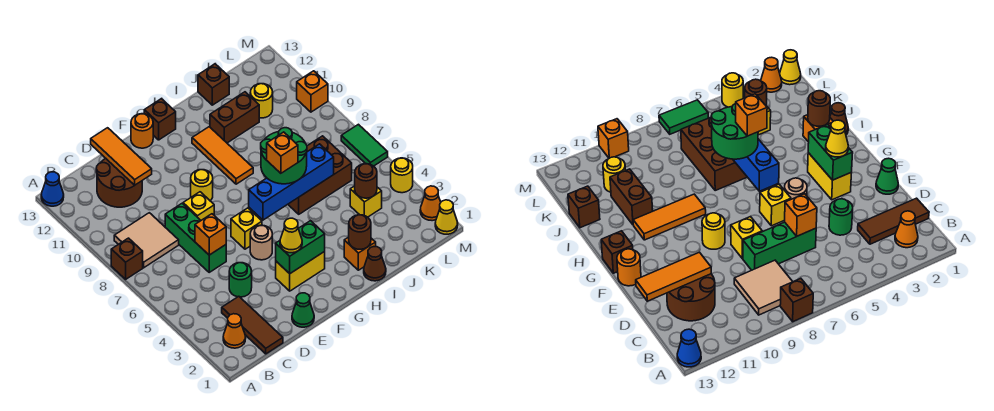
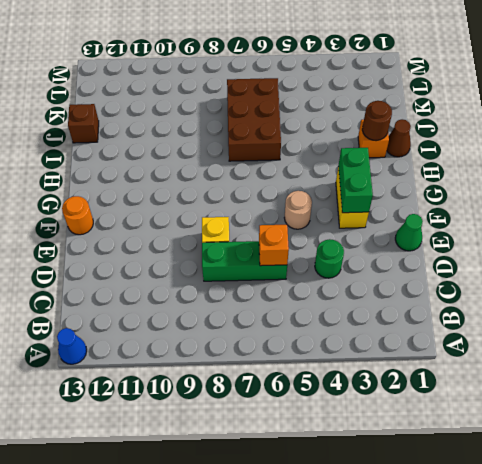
none -> brown brick A8 level 1
none -> orange cone B2 level 1
none -> tan tile B8:C9 level 1
none -> brown tile C1:C3 level 1

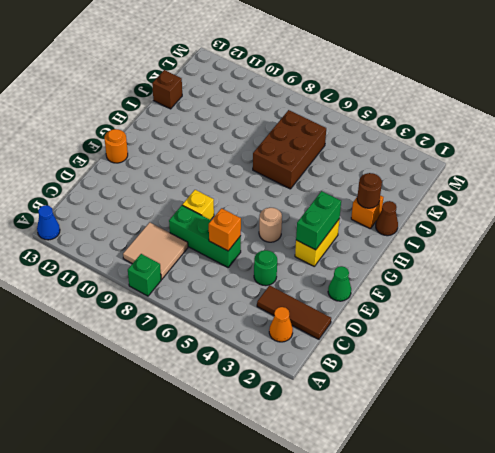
green brick A8 level 1 -> brown brick A8 level 1
none -> brown round brick C11:D12 level 1
none -> yellow brick F6 level 1
none -> yellow round brick F9 level 1
none -> brown brick G13 level 1

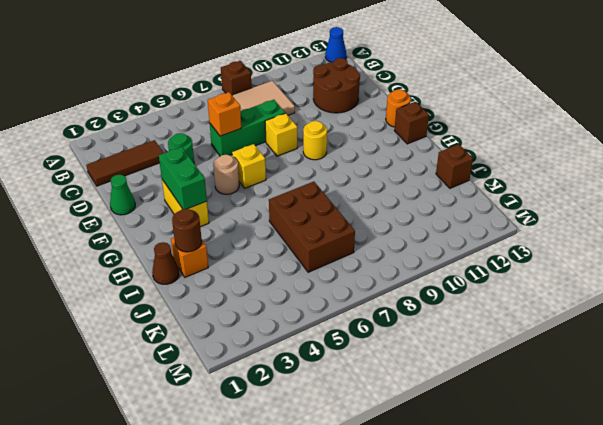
none -> orange cone B2 level 1
none -> orange tile H9:H11 level 1
none -> brown brick I11:J11 level 1
none -> yellow brick K4 level 1

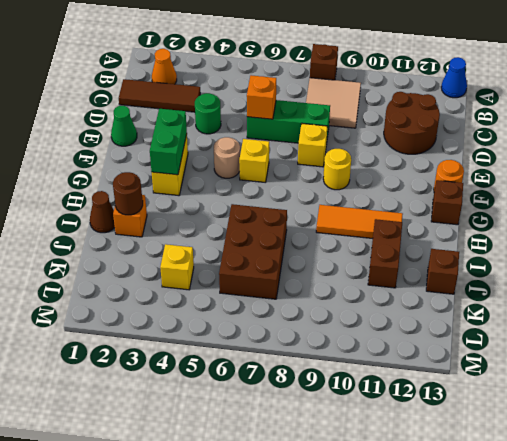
none -> yellow round brick K11 level 1
none -> yellow cone M1 level 1
none -> orange cone M2 level 1
none -> yellow round brick M4 level 1

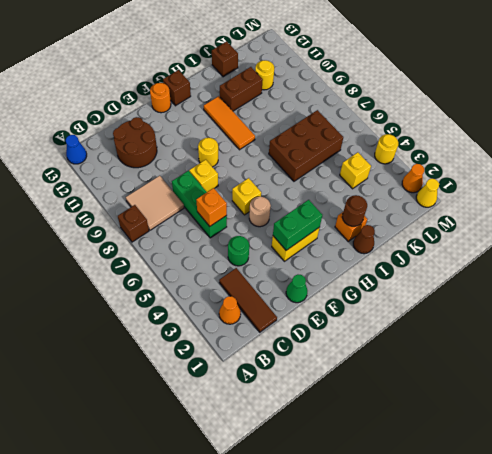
none -> green tile M6:M7 level 1
none -> orange brick M10 level 1
none -> orange tile D11:D13 level 2
none -> blue brick G6:J6 level 2

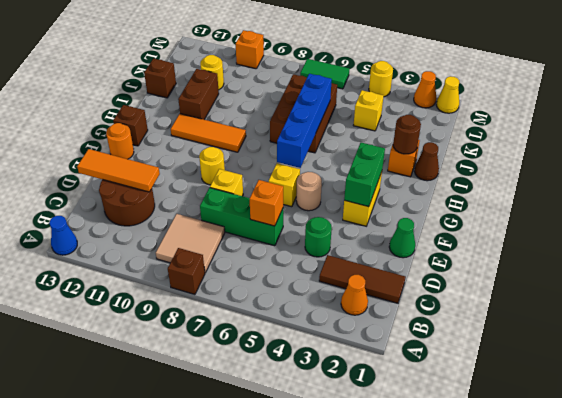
none -> brown round brick K4 level 2
none -> yellow cone F3 level 3
none -> green round brick H6:I7 level 3
none -> orange brick H6 level 4

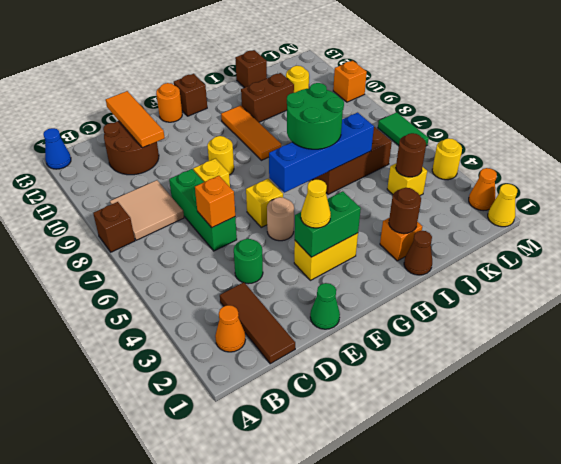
none -> orange brick H6 level 4

